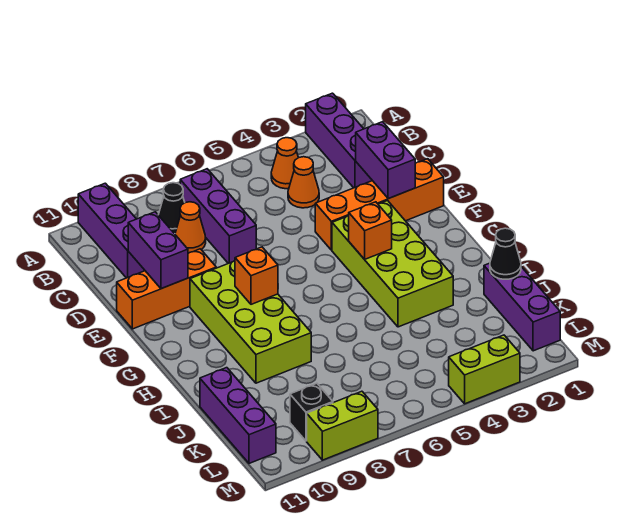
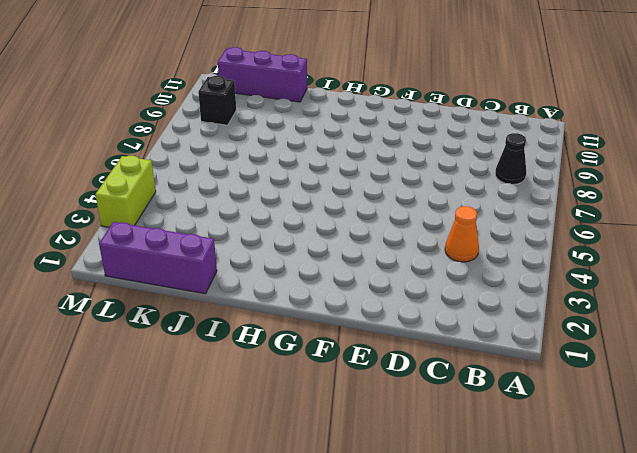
none -> purple brick A2:C2 level 1
none -> purple brick A10:C10 level 1
none -> orange cone B4 level 1

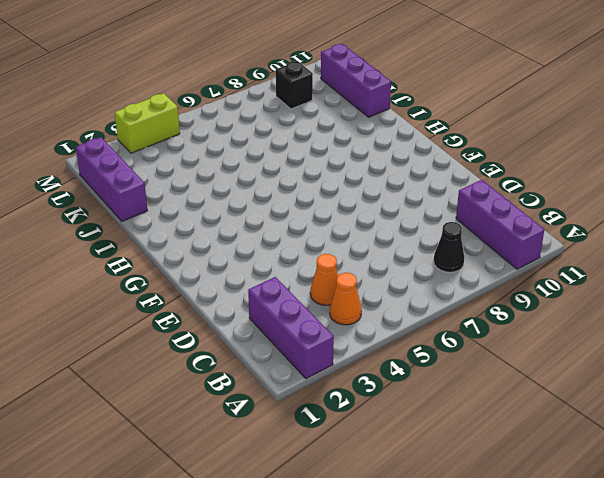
none -> purple brick B7:D7 level 1
none -> orange cone C8 level 1
none -> orange brick E1:E4 level 1

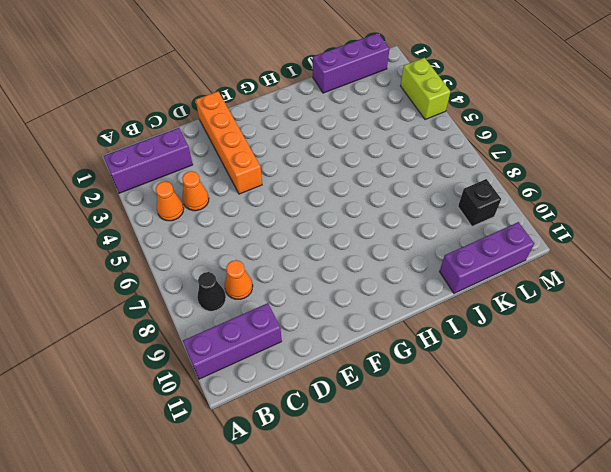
none -> purple brick B7:D7 level 1
none -> orange brick E9:E11 level 1
none -> lime brick F3:I4 level 1

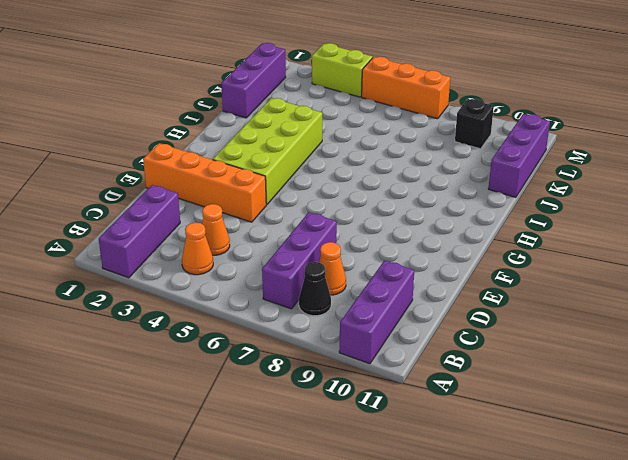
orange brick M5:M7 level 1 -> orange brick E9:E11 level 1
none -> lime brick F8:I9 level 1
none -> lime brick M8:M9 level 1
none -> purple brick D2:E2 level 2

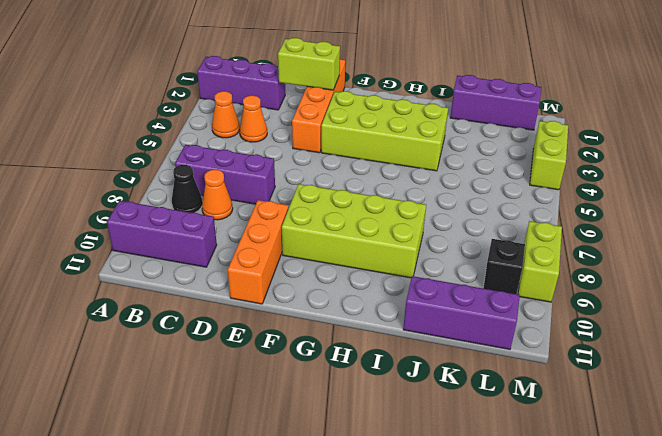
lime brick D2:E2 level 2 -> purple brick D2:E2 level 2
none -> purple brick D10:E10 level 2
none -> orange brick G4 level 2
none -> orange brick G8 level 2

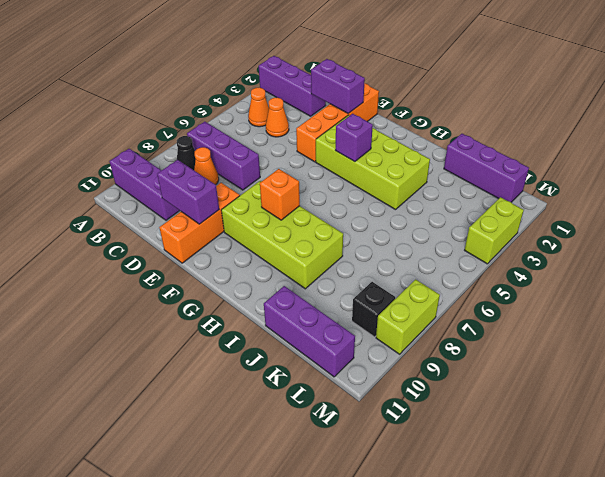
purple brick G4 level 2 -> orange brick G4 level 2
none -> black cone J1 level 2

